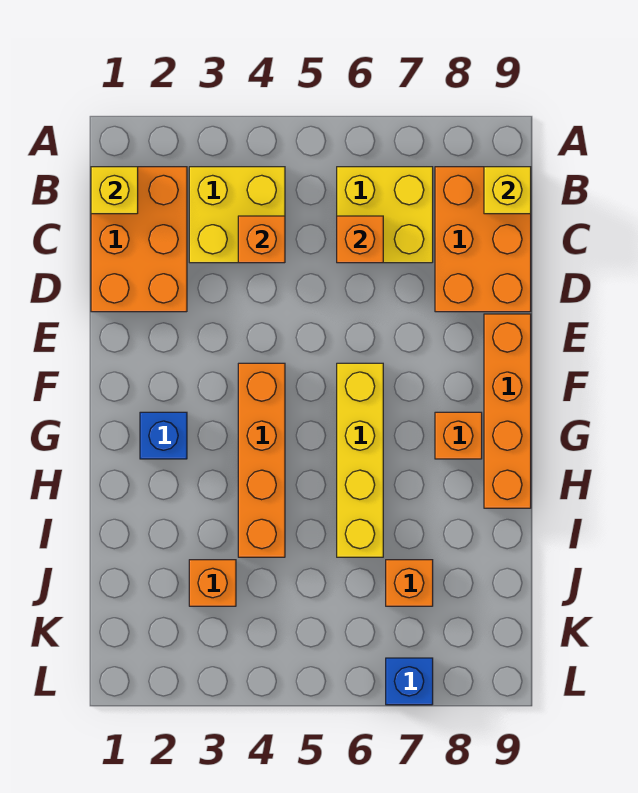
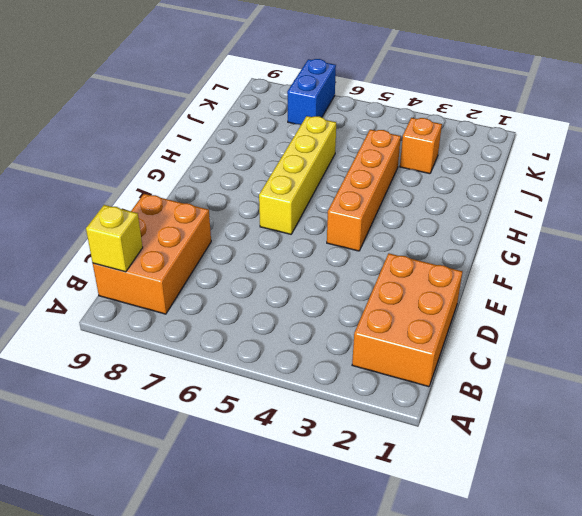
blue brick K7:L7 level 1 -> blue brick L7 level 1
none -> yellow brick B3:C4 level 1
none -> yellow brick B6:C7 level 1
none -> orange brick E9:H9 level 1

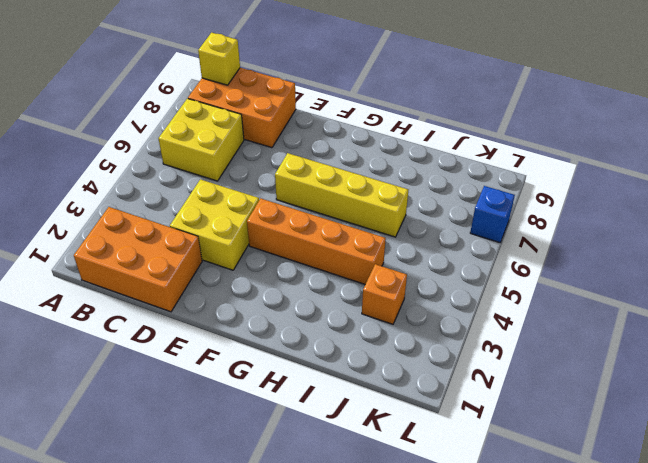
yellow brick D3:E4 level 1 -> yellow brick B3:C4 level 1
none -> orange brick E9:H9 level 1
none -> blue brick G2 level 1
none -> orange brick G8 level 1

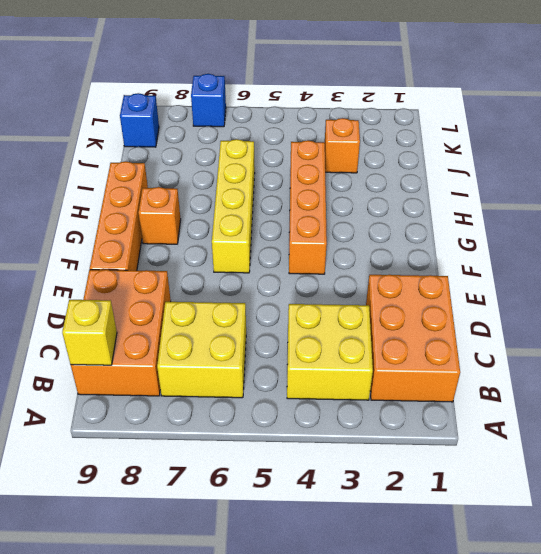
blue brick K9 level 1 -> blue brick G2 level 1
none -> orange brick J7 level 1
none -> yellow brick B1 level 2
none -> orange brick C4 level 2

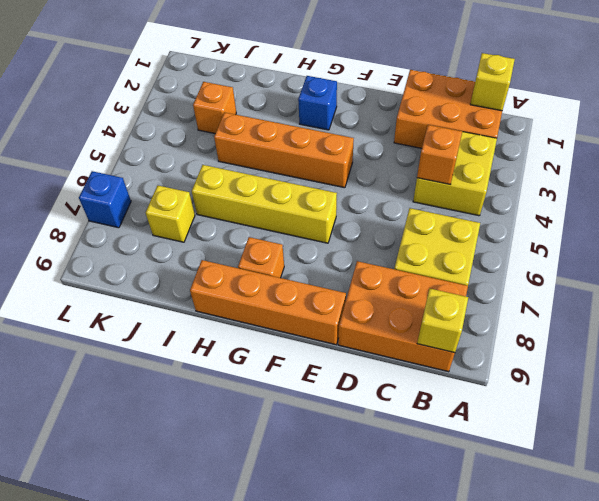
yellow brick J7 level 1 -> orange brick J7 level 1
none -> orange brick C6 level 2

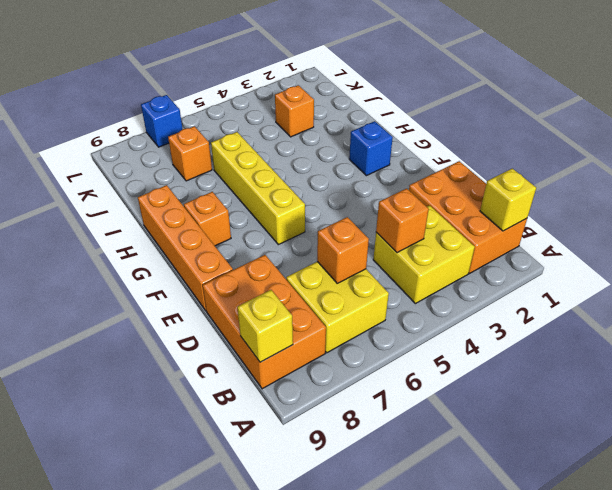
none -> orange brick F4:I4 level 1

